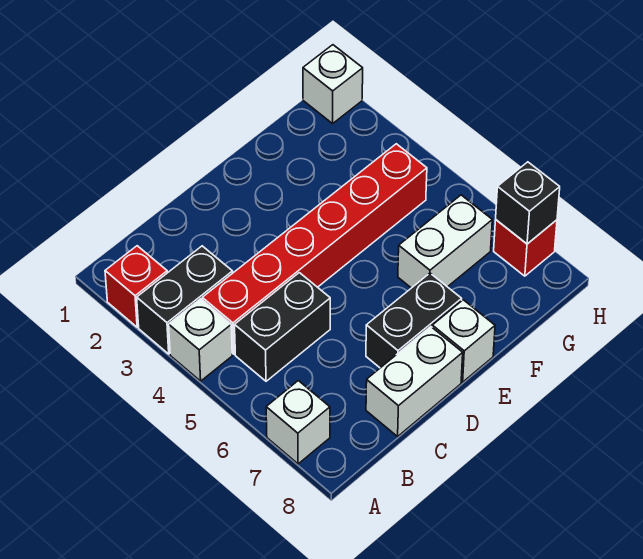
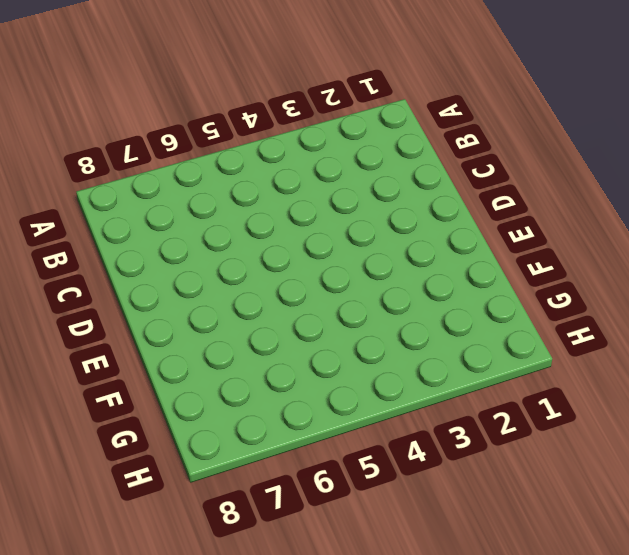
none -> red brick A2 level 1
none -> black brick A3:B3 level 1
none -> white brick A4 level 1

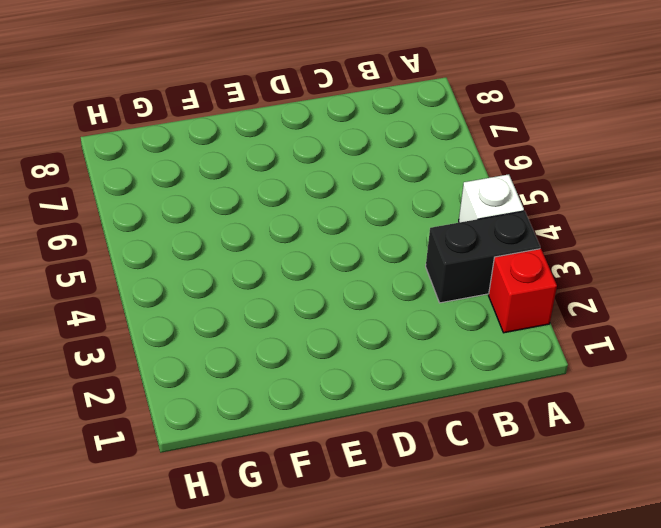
none -> white brick A7 level 1
none -> red brick B4:G4 level 1
none -> black brick B5:C5 level 1

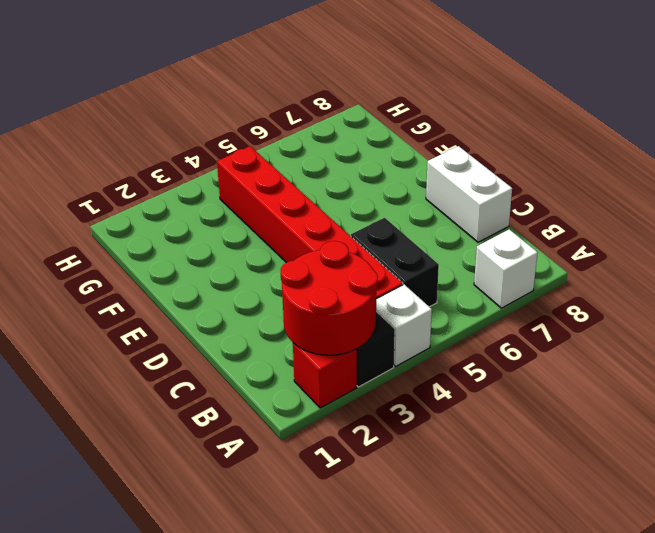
red round brick A2:B3 level 2 -> none
none -> black brick D7:E7 level 1
none -> white brick E8 level 1
none -> white brick F6:G6 level 1

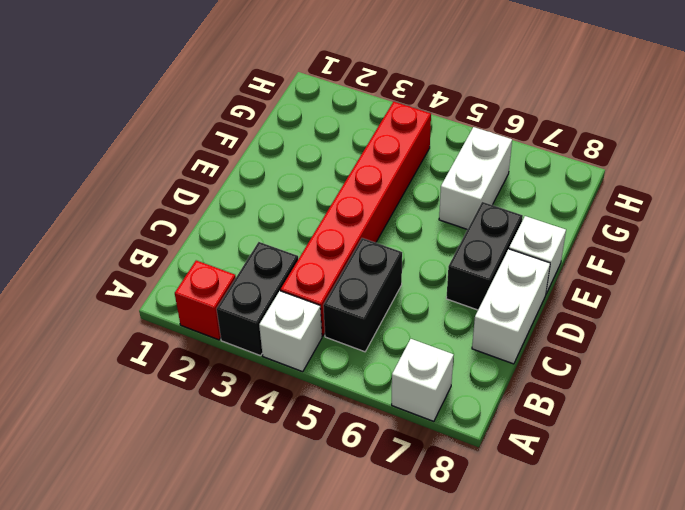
none -> white brick H1 level 1
none -> red brick H7 level 1
none -> black brick H7 level 2

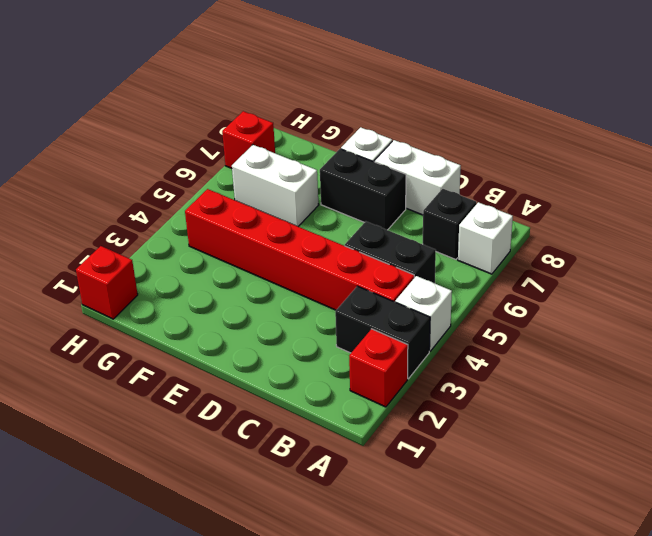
black brick B7 level 1 -> black brick H7 level 2
red brick H1 level 1 -> white brick H1 level 1

